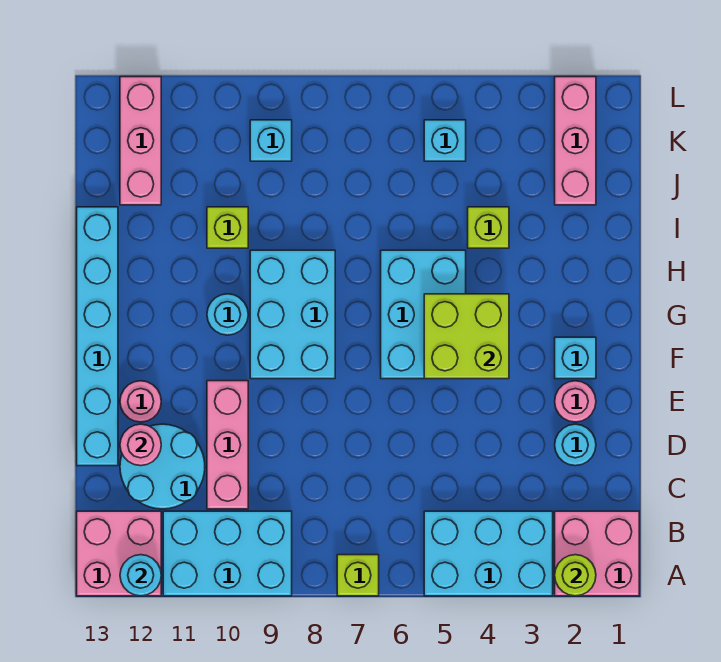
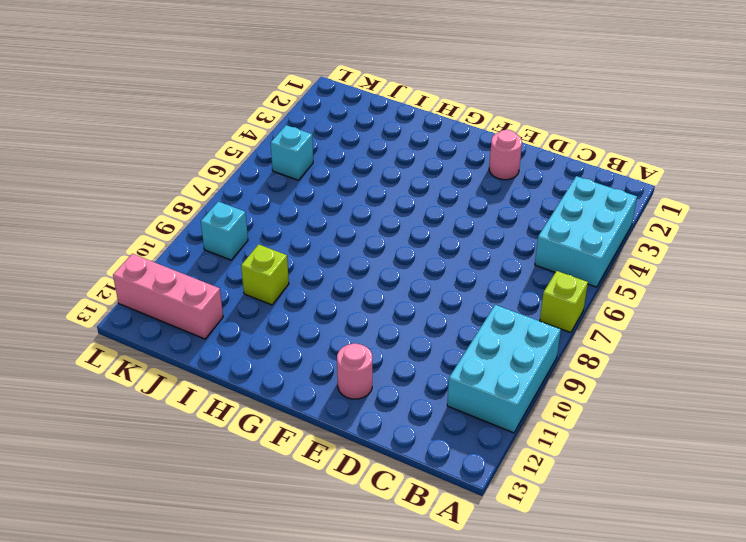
none -> pink brick A1:B2 level 1
none -> pink brick A12:B13 level 1
none -> pink brick C10:E10 level 1

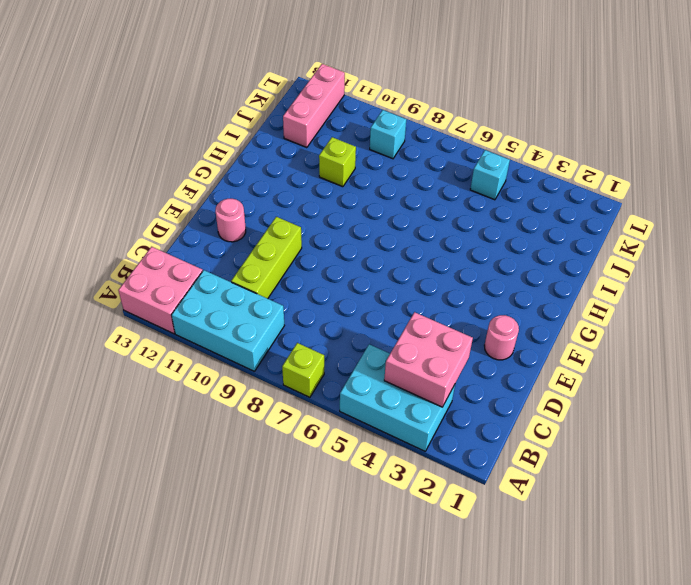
pink brick B3:C4 level 2 -> pink brick A1:B2 level 1
lime brick C10:E10 level 1 -> pink brick C10:E10 level 1
none -> cyan round brick C11:D12 level 1
none -> cyan round brick D2 level 1
none -> cyan brick D13:I13 level 1

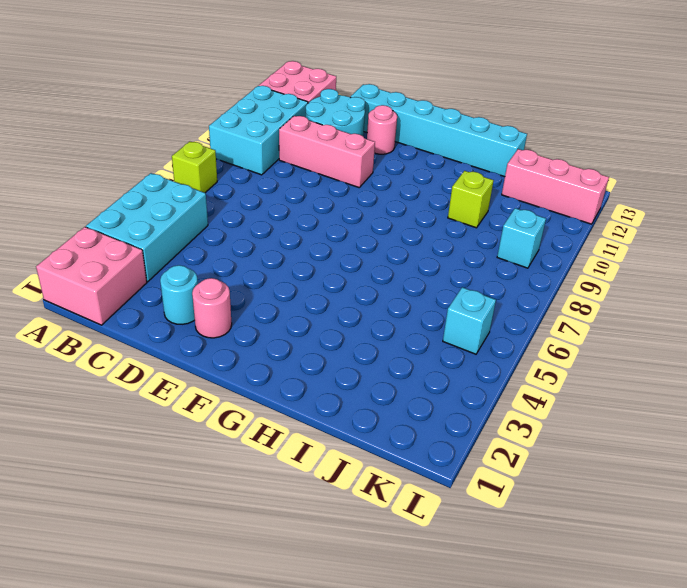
none -> cyan brick F2 level 1
none -> cyan brick F5:H6 level 1
none -> cyan brick F8:H9 level 1

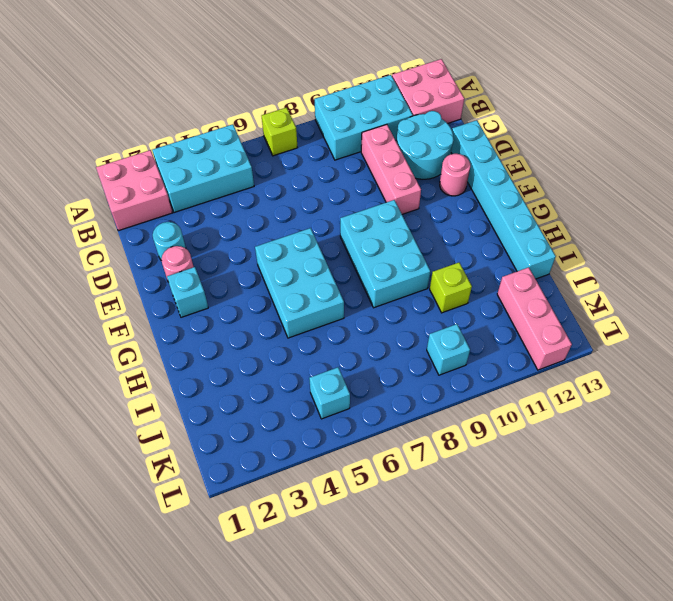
none -> cyan round brick G10 level 1
none -> lime brick I4 level 1
none -> pink brick J2:L2 level 1

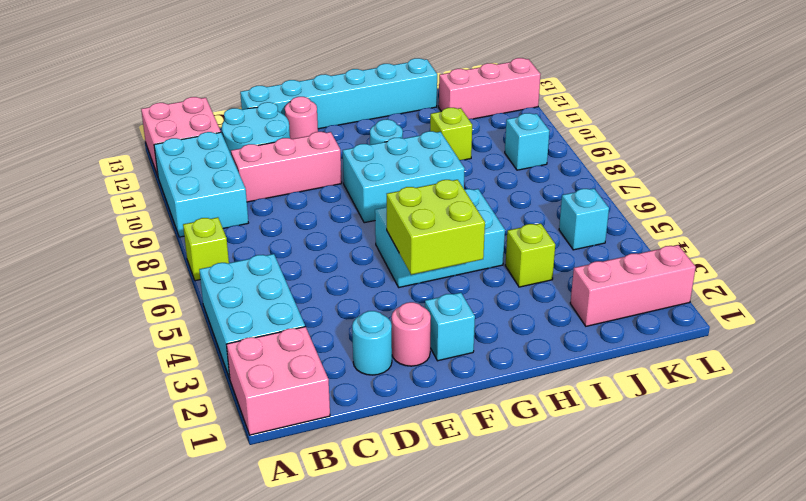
none -> lime round brick A2 level 2
none -> cyan round brick A12 level 2
none -> pink round brick D12 level 2

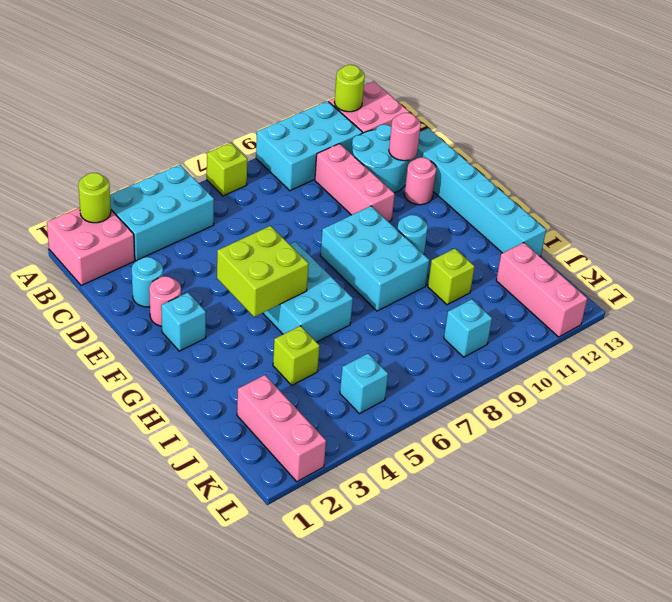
lime round brick A12 level 2 -> cyan round brick A12 level 2

